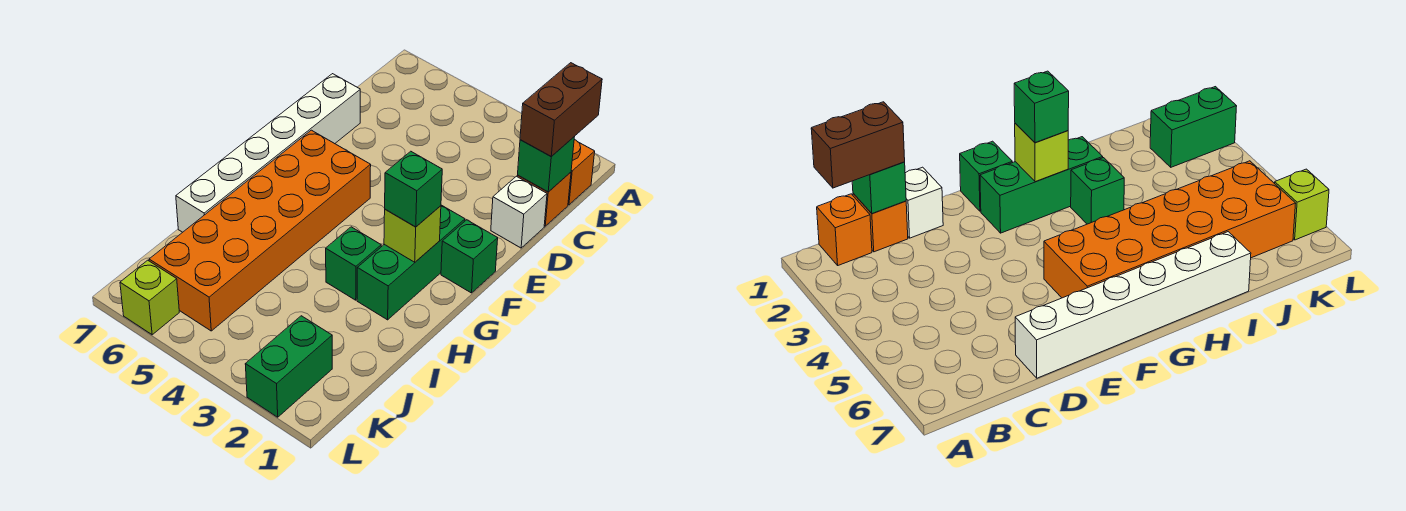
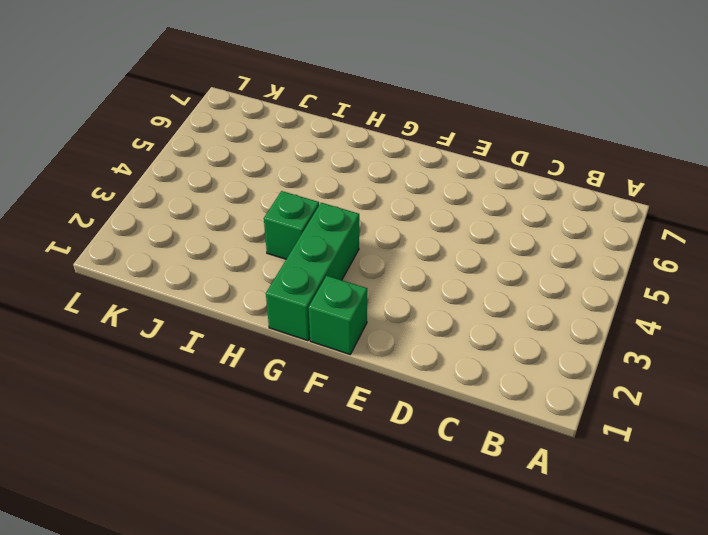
green brick G1:G3 level 1 -> green brick F2:H2 level 1
none -> orange brick B1 level 1
none -> orange brick C1 level 1
none -> white brick D1 level 1

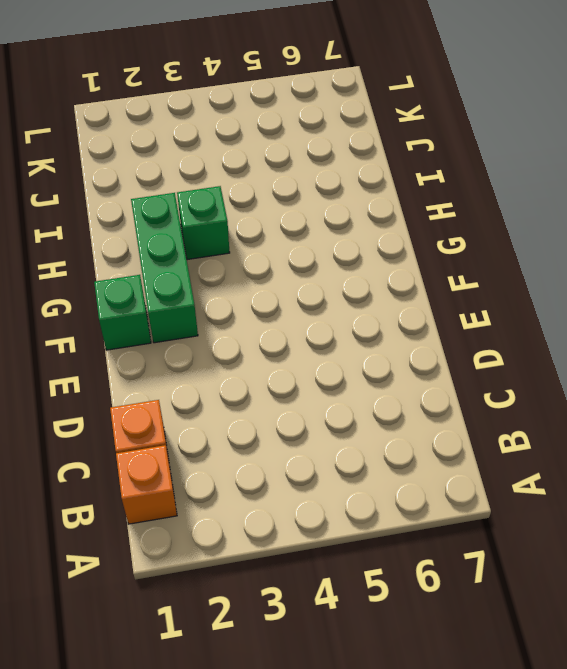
none -> white brick D1 level 1
none -> white brick D7:I7 level 1
none -> orange brick F5:K6 level 1

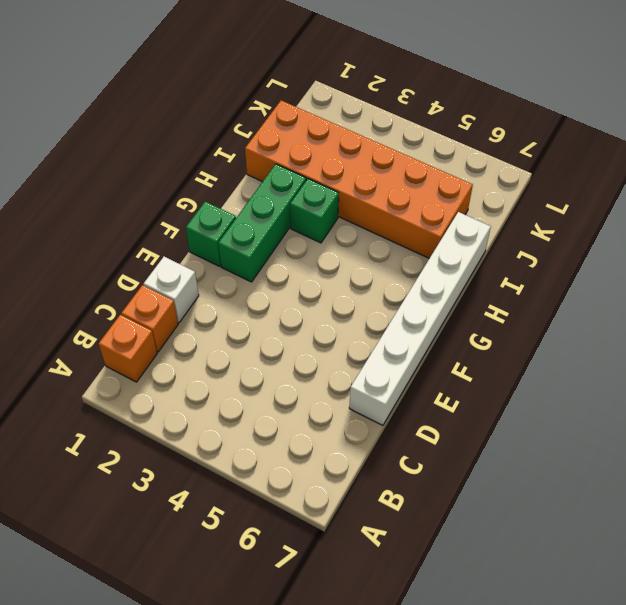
orange brick I1:J6 level 1 -> orange brick F5:K6 level 1
none -> green brick K2:L2 level 1
none -> lime brick L6 level 1
none -> green brick C1 level 2

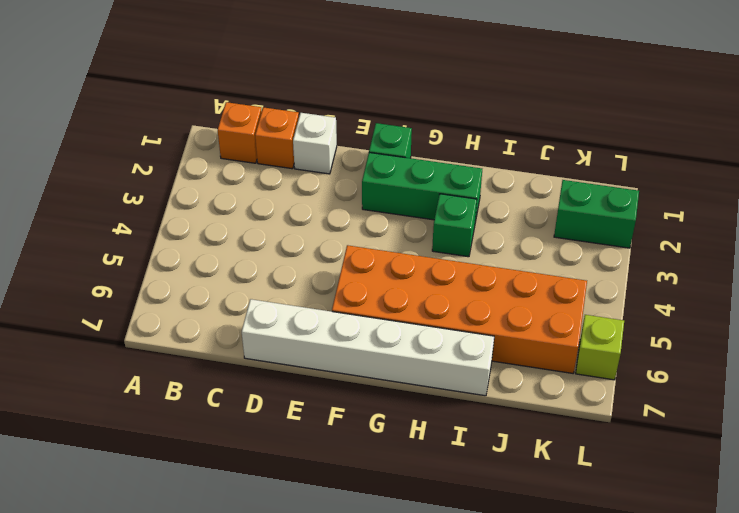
none -> green brick C1 level 2
none -> lime brick G2 level 2
none -> brown brick B1:C1 level 3

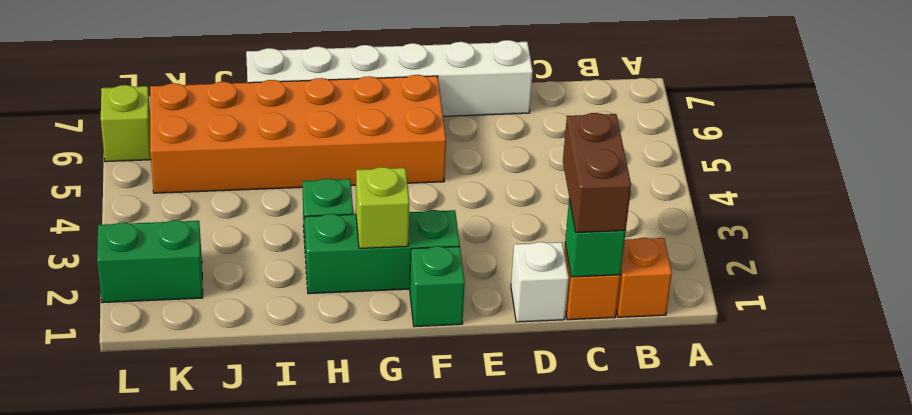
brown brick C1:C2 level 3 -> brown brick B1:C1 level 3
none -> green brick G2 level 3

